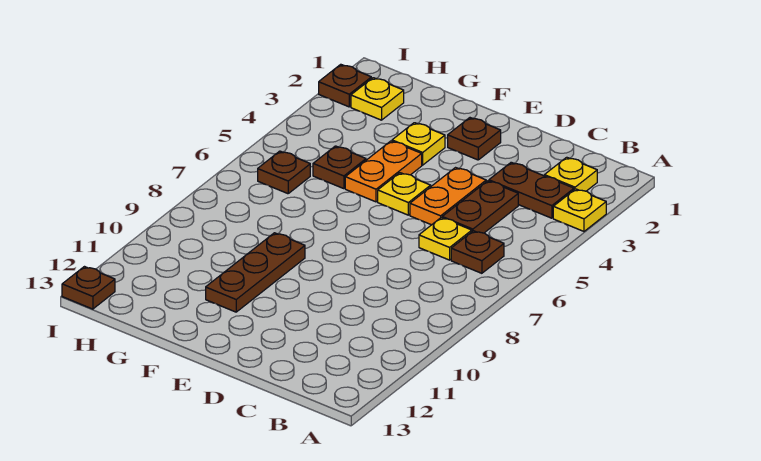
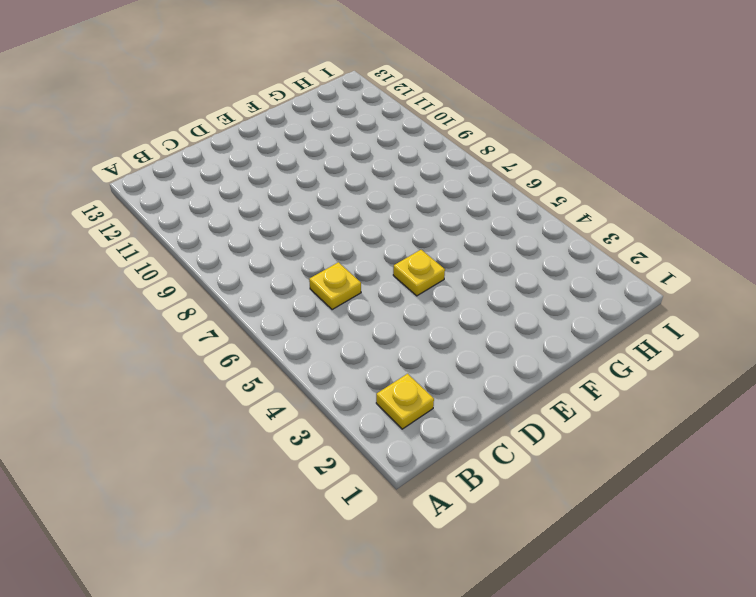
none -> yellow plate A3 level 1
none -> brown plate B3:C3 level 1
none -> brown plate B6 level 1

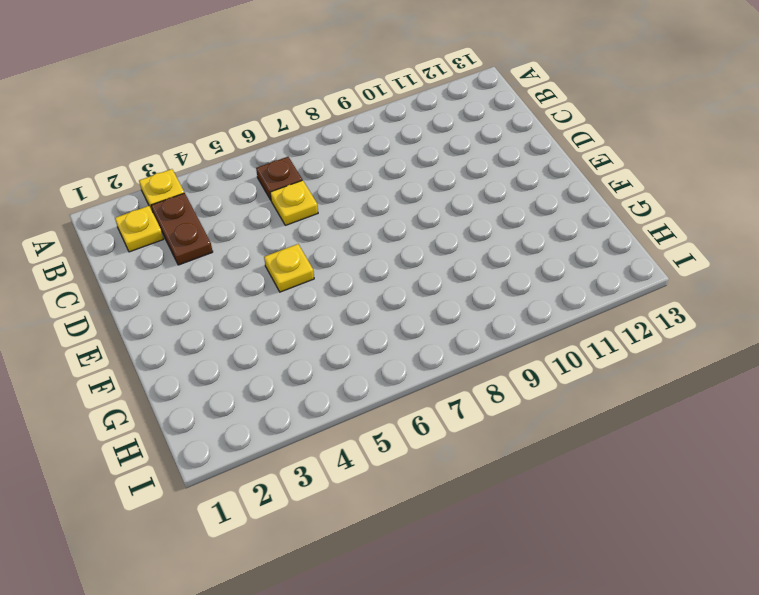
none -> brown plate C4:C5 level 1
none -> orange plate D4:D5 level 1
none -> brown plate E2 level 1

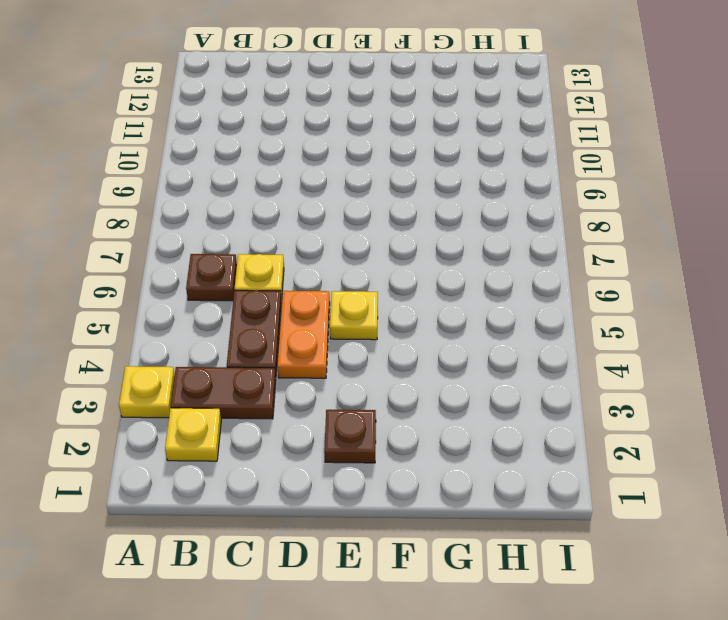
none -> yellow plate F3 level 1
none -> orange plate F4:F5 level 1
none -> brown plate F9:F11 level 1

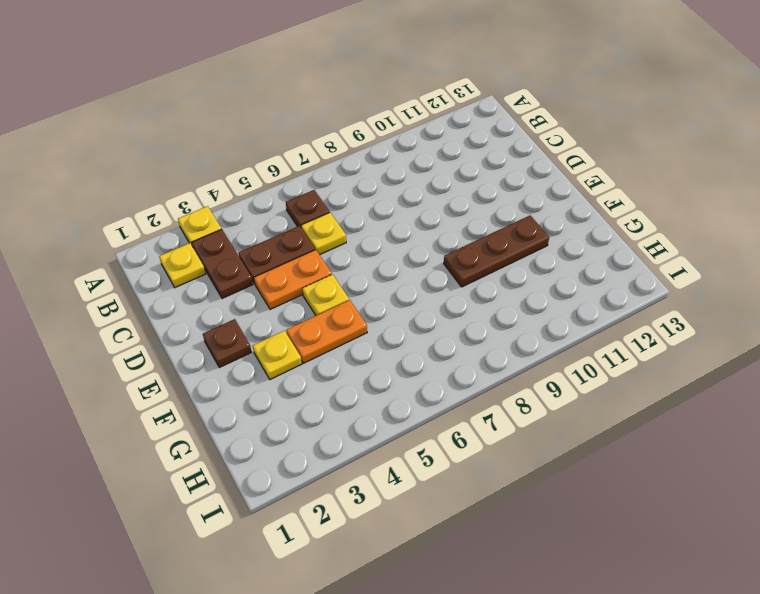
none -> brown plate G5 level 1
none -> yellow plate H2 level 1
none -> brown plate H6 level 1

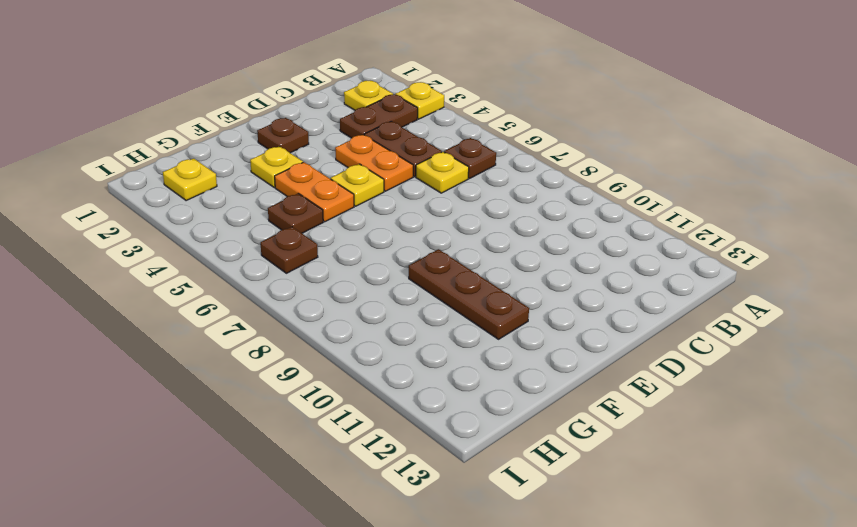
none -> brown plate I2 level 1
none -> brown plate I13 level 1

